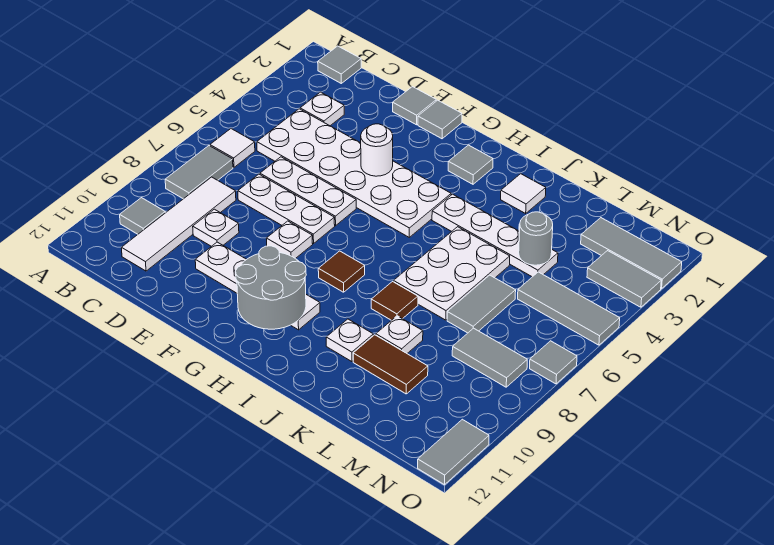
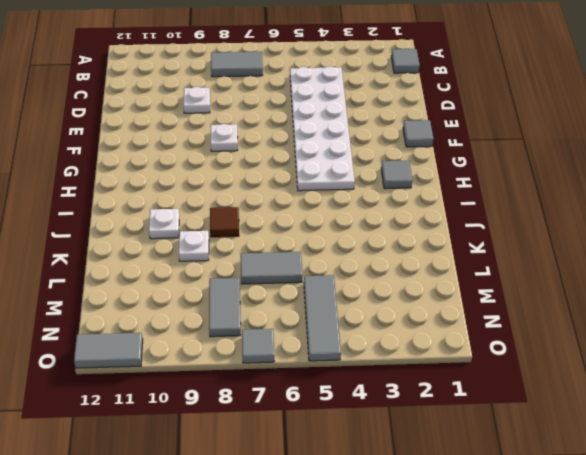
none -> white tile B6 level 1
none -> grey tile B10 level 1
none -> white plate C3 level 1
none -> white tile C8:C11 level 1

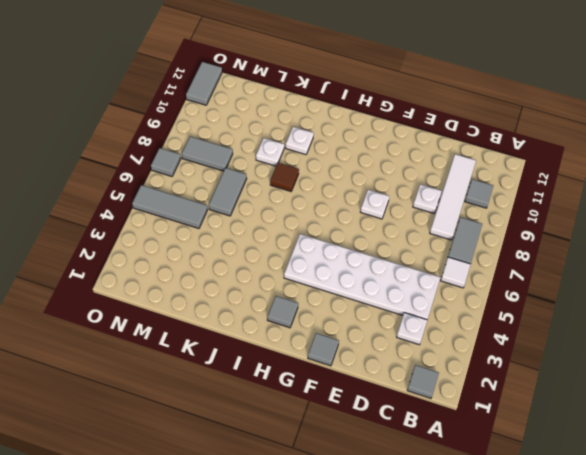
none -> white plate D6:F6 level 1
none -> white plate D7:F7 level 1
none -> grey tile E1 level 1
none -> white plate E10:H10 level 1

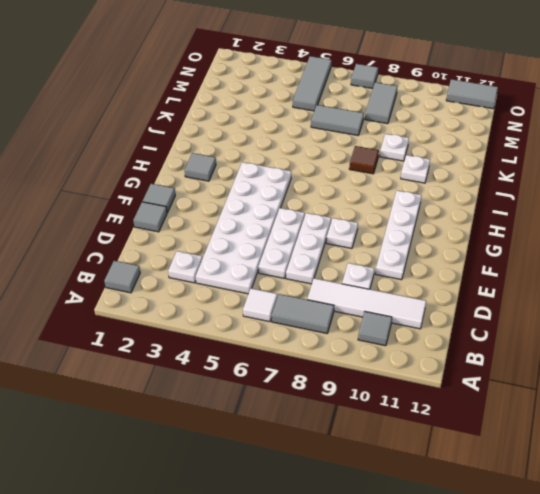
none -> brown tile H8 level 1
none -> white plate I4:L4 level 1
none -> white tile J2 level 1
none -> white plate J5:K7 level 1

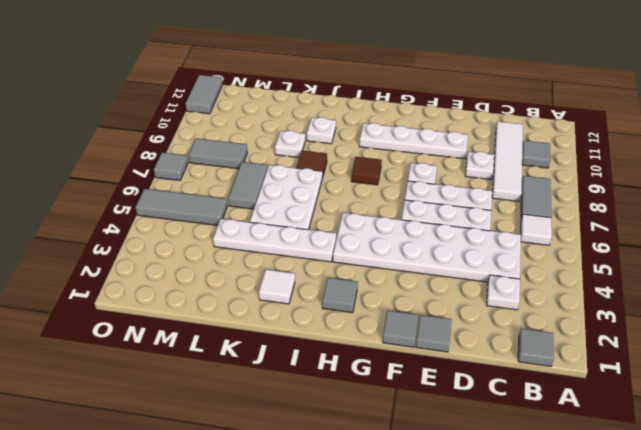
none -> brown tile K10:L10 level 1
none -> grey tile M2:O2 level 1
none -> grey tile N3:O3 level 1
none -> white round brick F4 level 2

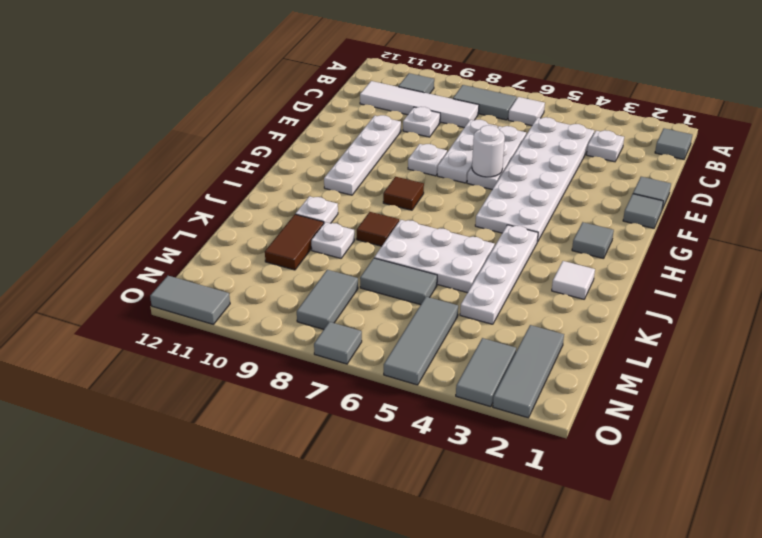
white round brick F6 level 2 -> white round brick F4 level 2
none -> grey round brick G10:H11 level 2
none -> grey round brick L4 level 2

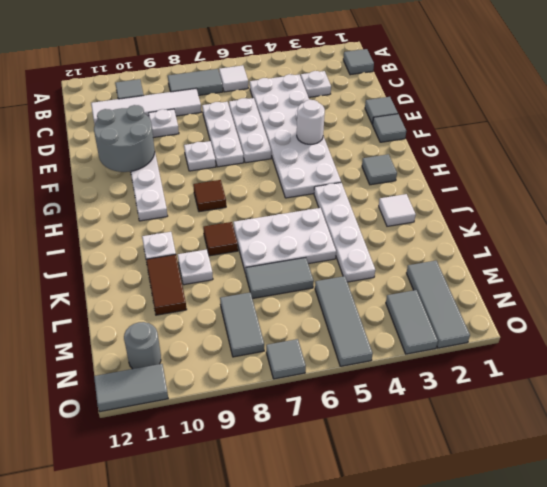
grey round brick E10:F11 level 2 -> grey round brick G10:H11 level 2
grey round brick N11 level 1 -> grey round brick L4 level 2

